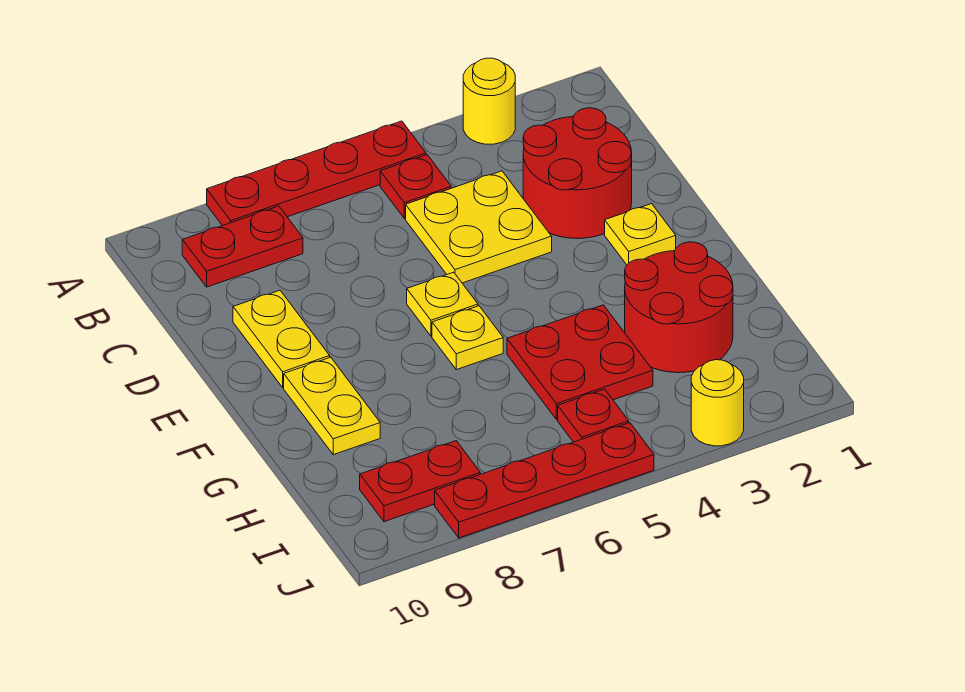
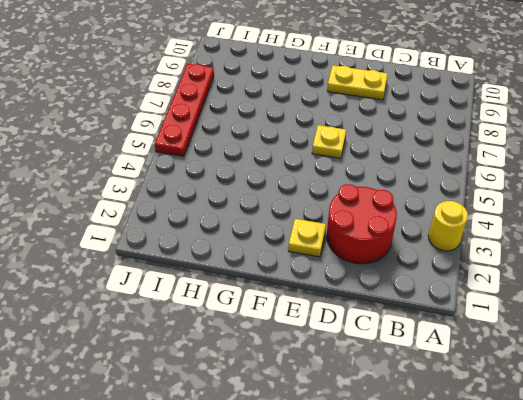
none -> red plate A5:A8 level 1
none -> red plate B5 level 1
none -> red plate B8:B9 level 1

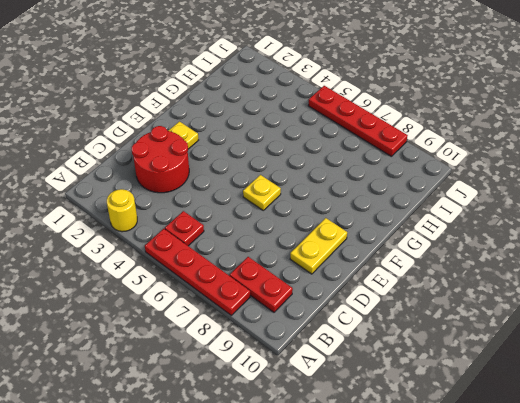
none -> yellow plate C4:D5 level 1
none -> yellow plate F6 level 1
none -> yellow plate F9:G9 level 1

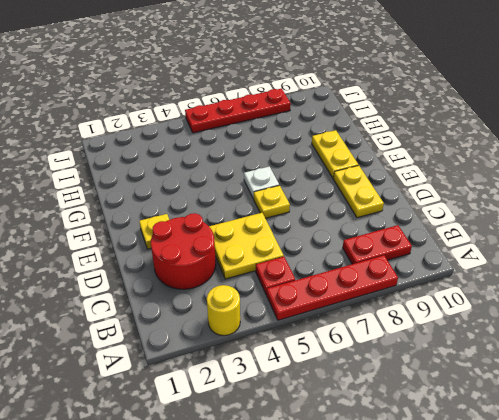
white plate F6 level 1 -> yellow plate F6 level 1
none -> red round brick G2:H3 level 1
none -> red plate G4:H5 level 1
none -> red plate I5 level 1

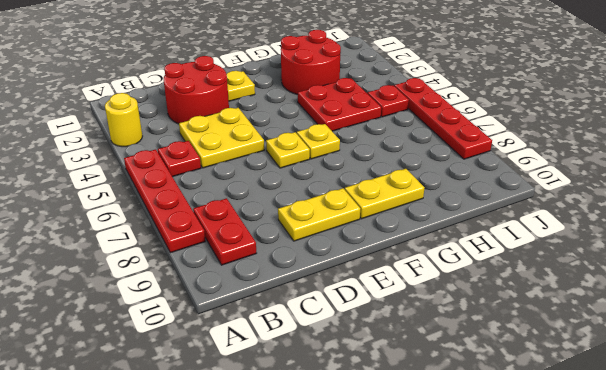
none -> red plate I8:I9 level 1
none -> yellow round brick J3 level 1

